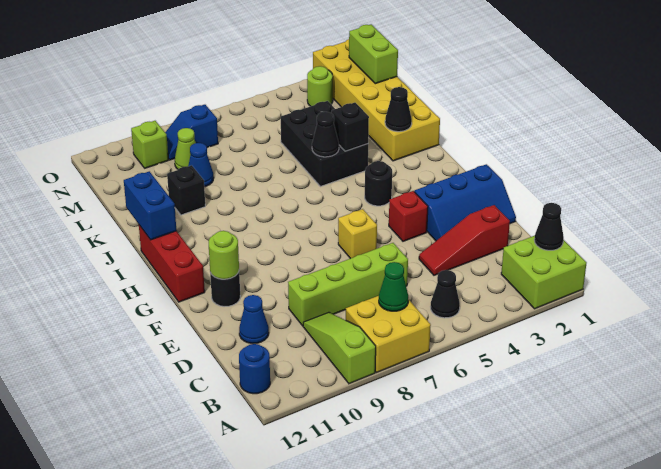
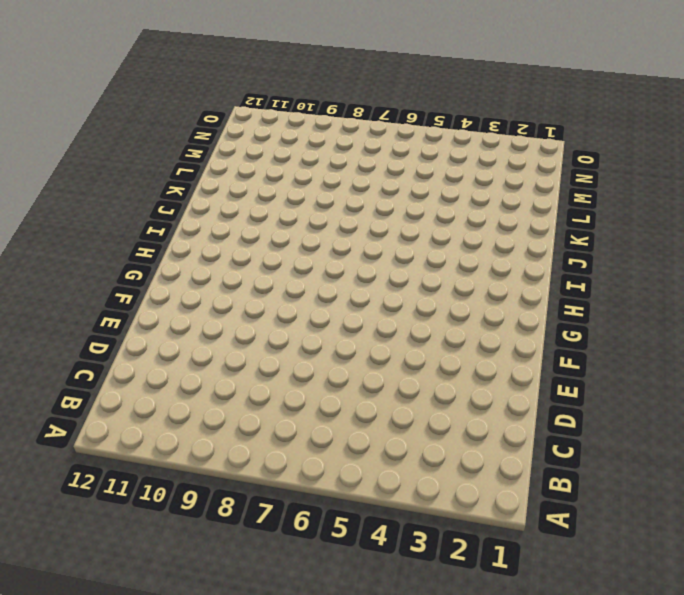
none -> lime brick A1:B2 level 1
none -> yellow brick A7:B8 level 1
none -> lime slope A9:C9 level 1 top A
none -> black cone B5 level 1

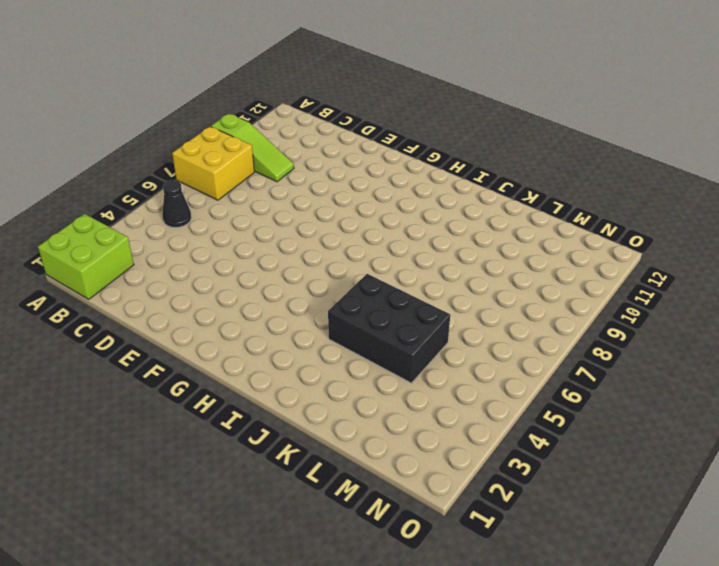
none -> blue round brick B12 level 1
none -> red slope D2:D4 level 1 top 2
none -> lime brick D6:D9 level 1
none -> blue cone D11 level 1

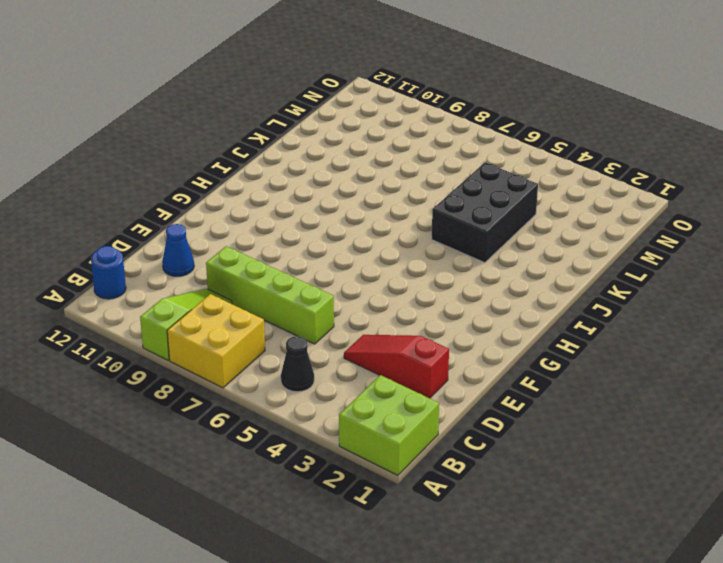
none -> blue slope E1:F3 level 1 top F
none -> red brick F4 level 1
none -> yellow brick F6 level 1
none -> black round brick F11 level 1

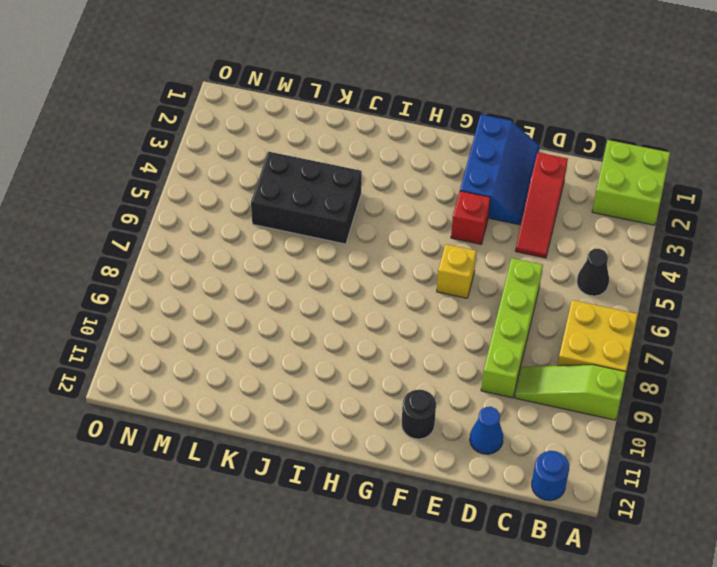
none -> red brick G12:I12 level 1
none -> black round brick H4 level 1
none -> yellow brick J1:O2 level 1
none -> black brick K10 level 1

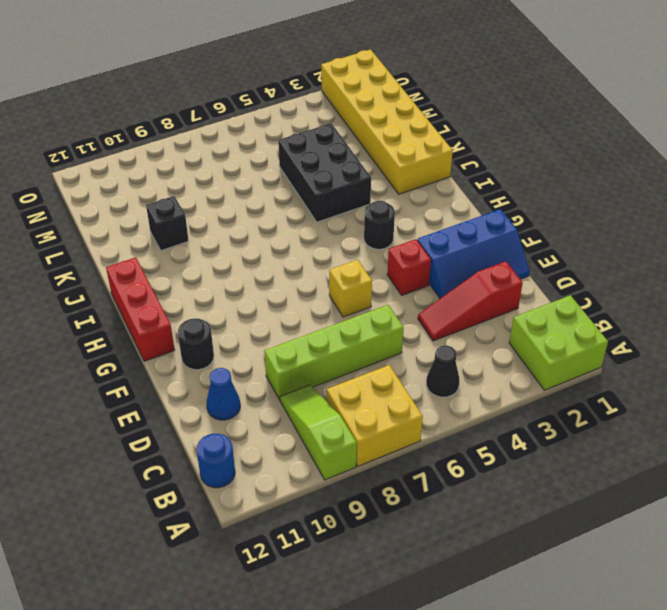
none -> blue cone L9 level 1
none -> lime cone M9 level 1
none -> lime round brick N3 level 1
none -> blue slope N8:N9 level 1 top 8

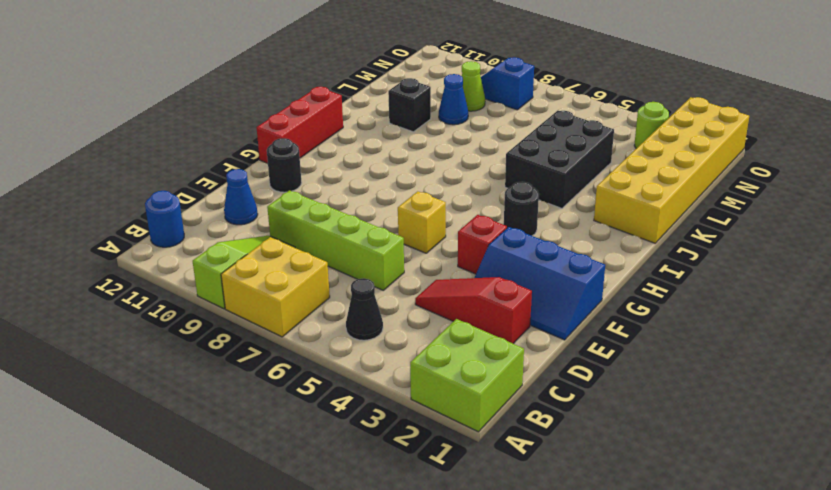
none -> lime brick N10 level 1
none -> black cone B1 level 2
none -> green cone B7 level 2
none -> lime round brick F11 level 2

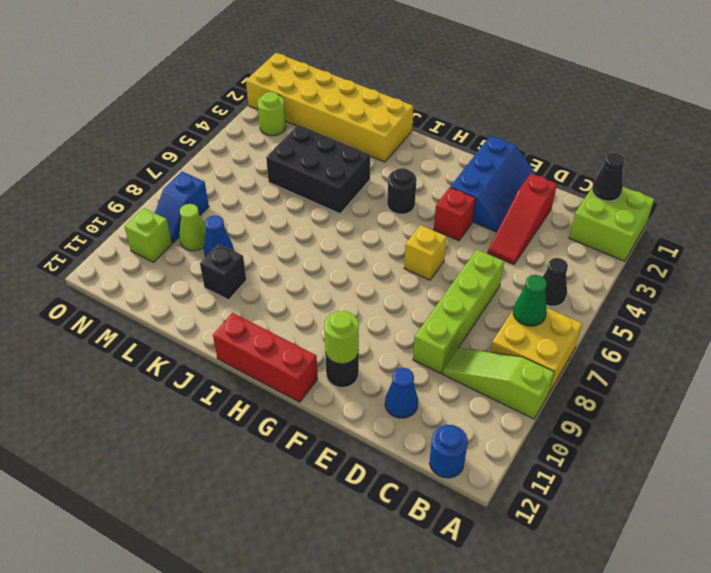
none -> blue brick I12:J12 level 2
none -> black cone J2 level 2
none -> black brick J4 level 2
none -> black cone J5 level 2

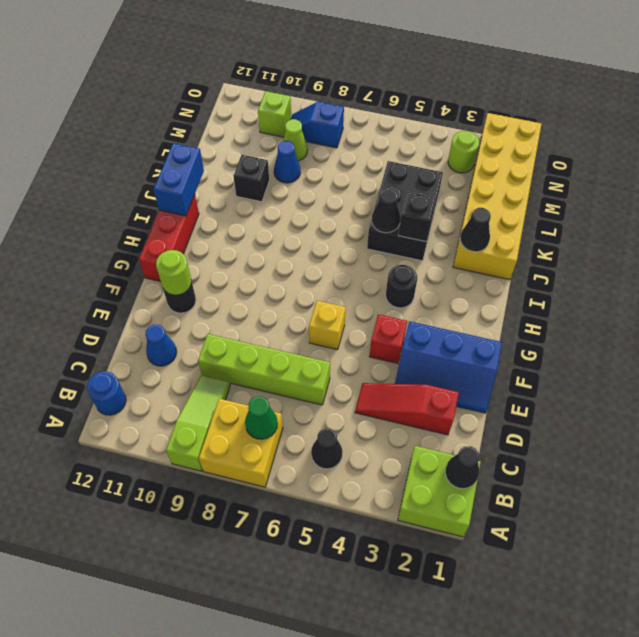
none -> lime brick M1:N1 level 2

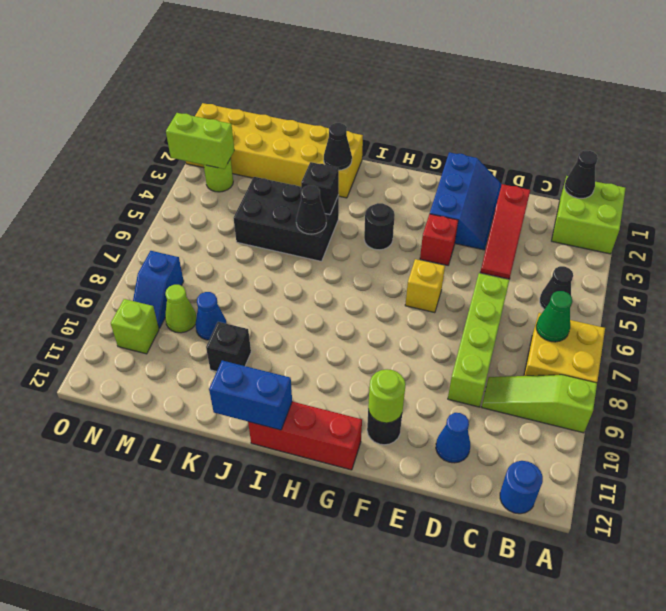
lime brick N3:O3 level 2 -> lime brick M1:N1 level 2

